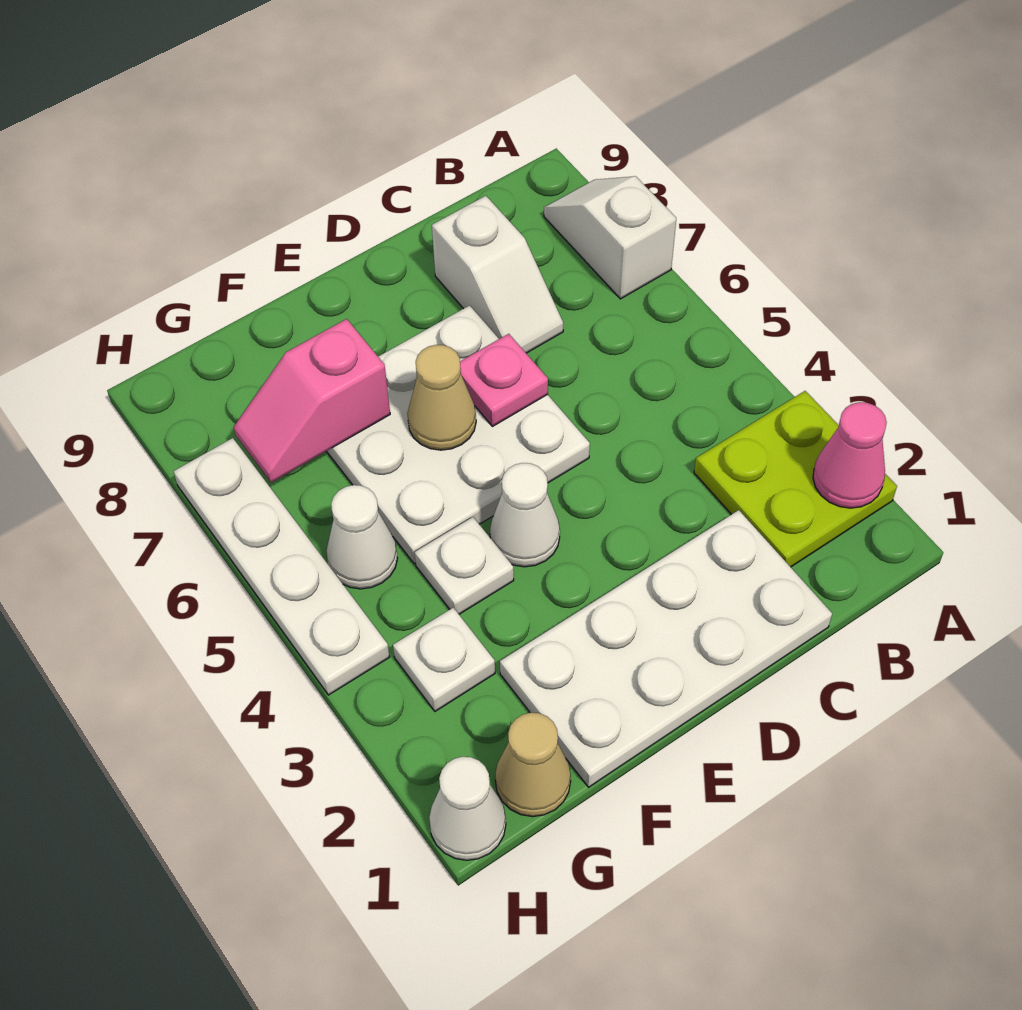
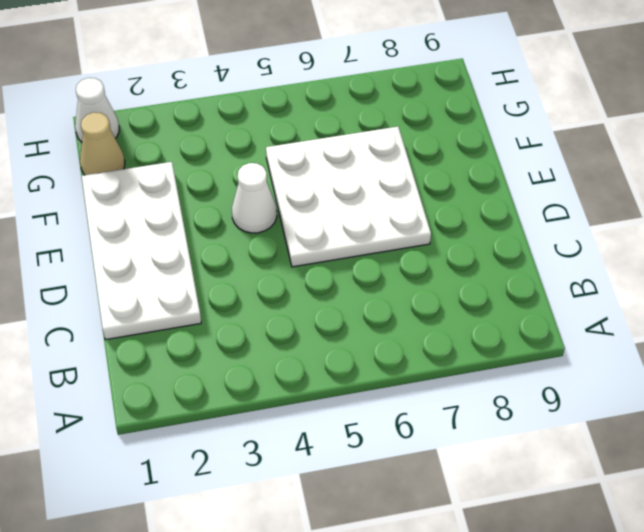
none -> lime plate A2:B3 level 1
none -> white slope A7:A8 level 1 top 7
none -> white slope C7:C8 level 1 top 8

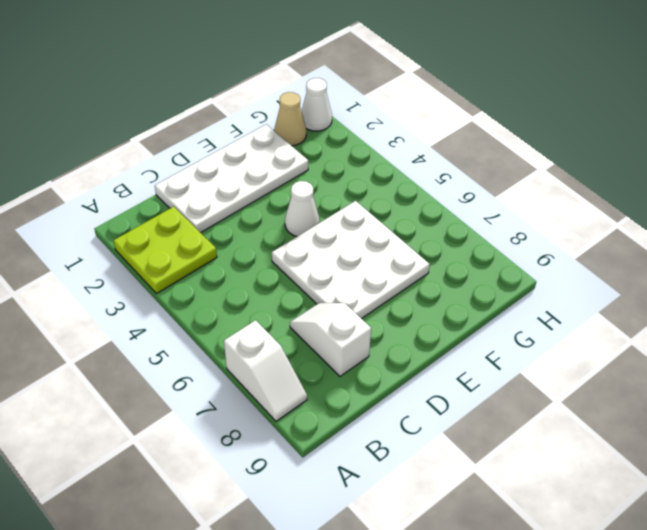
none -> white plate F4 level 1
none -> white plate G3 level 1
none -> white cone G5 level 1

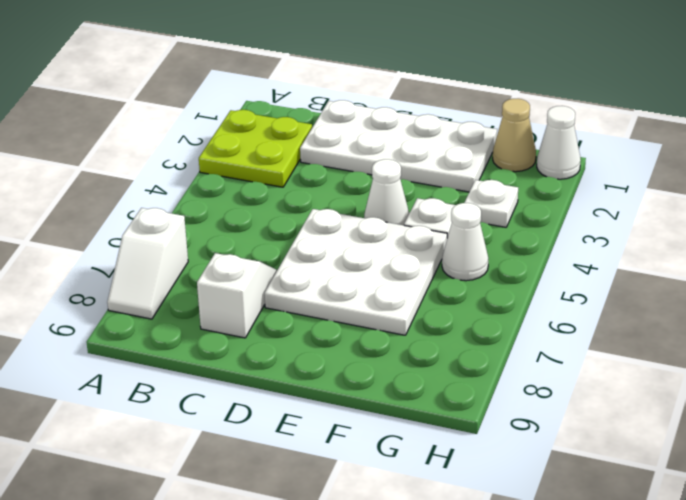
none -> white plate H4:H7 level 1
none -> pink cone A2 level 2
none -> pink plate D6 level 2

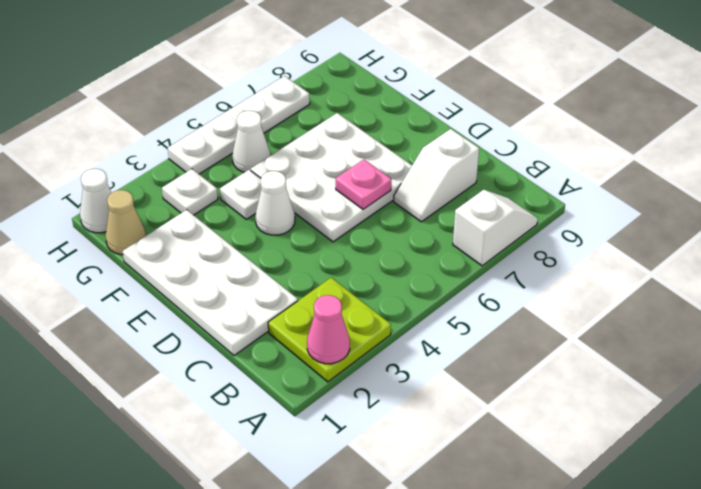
none -> tan cone E6 level 2
none -> pink slope F7:G7 level 2 top F

